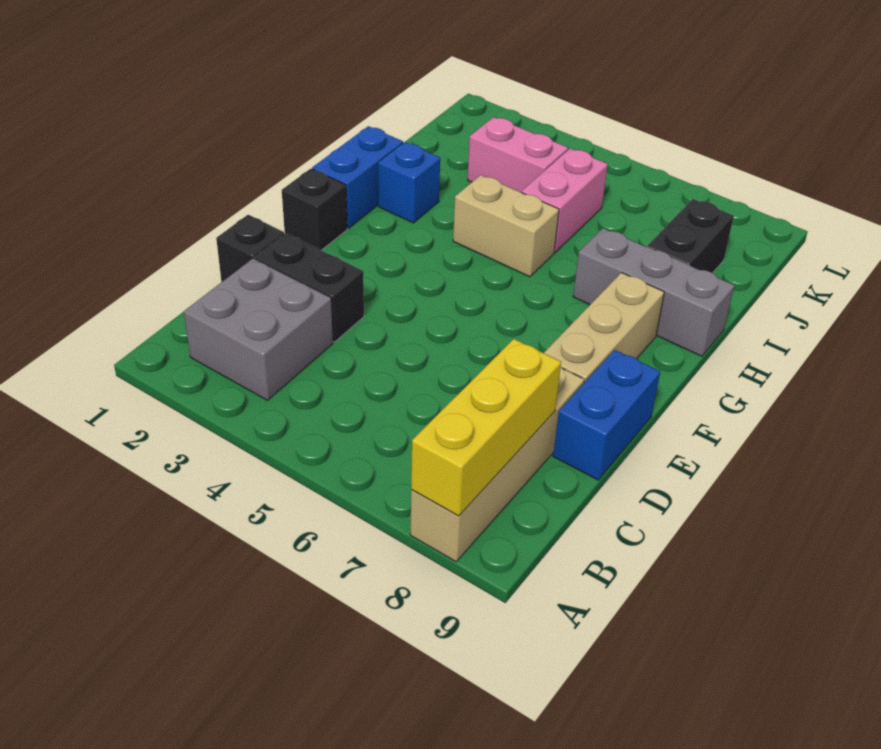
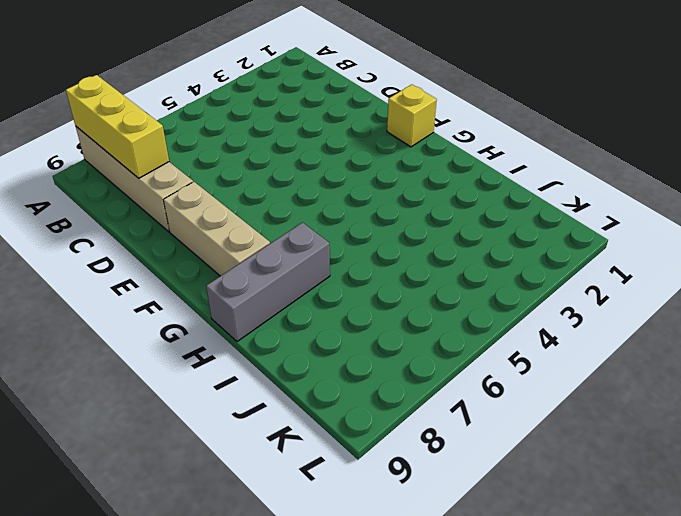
yellow brick F1 level 1 -> black brick F1 level 1
none -> grey brick B2:C3 level 1
none -> black brick D1 level 1
none -> black brick D2:D3 level 1

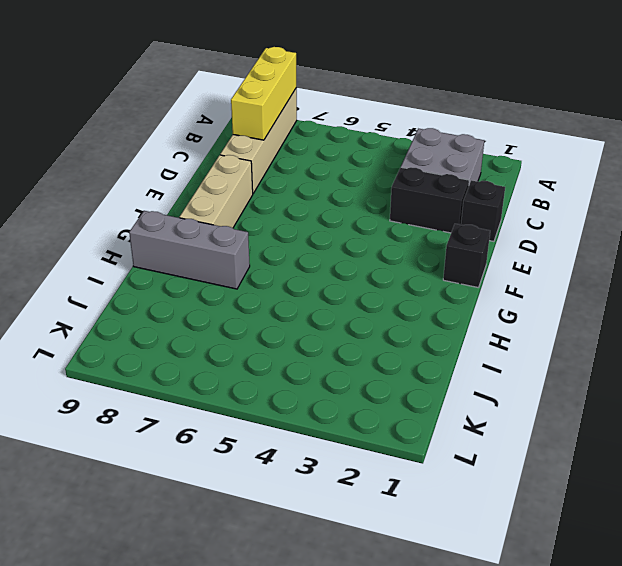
none -> blue brick D9:E9 level 1
none -> blue brick G1:H1 level 1
none -> blue brick H2 level 1

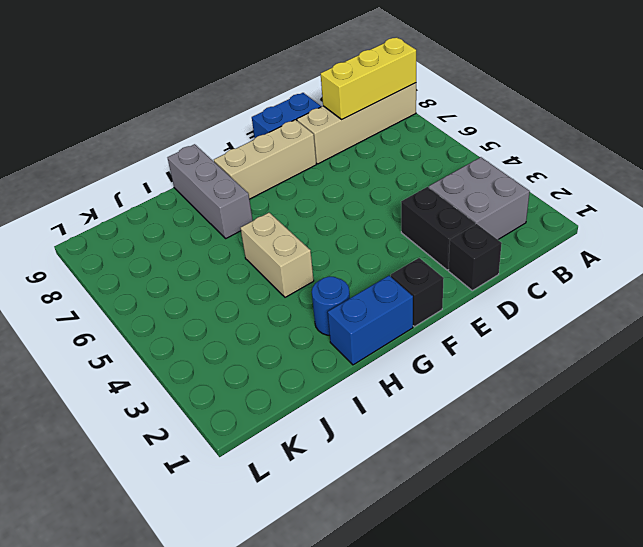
blue round brick H2 level 1 -> blue brick H2 level 1
none -> pink brick I5:J5 level 1
none -> black brick I8:J8 level 1
none -> pink brick J3:J4 level 1

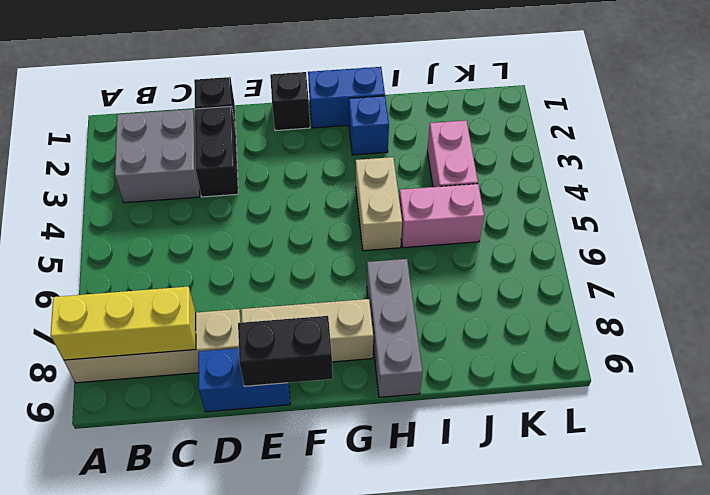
black brick E9:F9 level 2 -> black brick I8:J8 level 1

